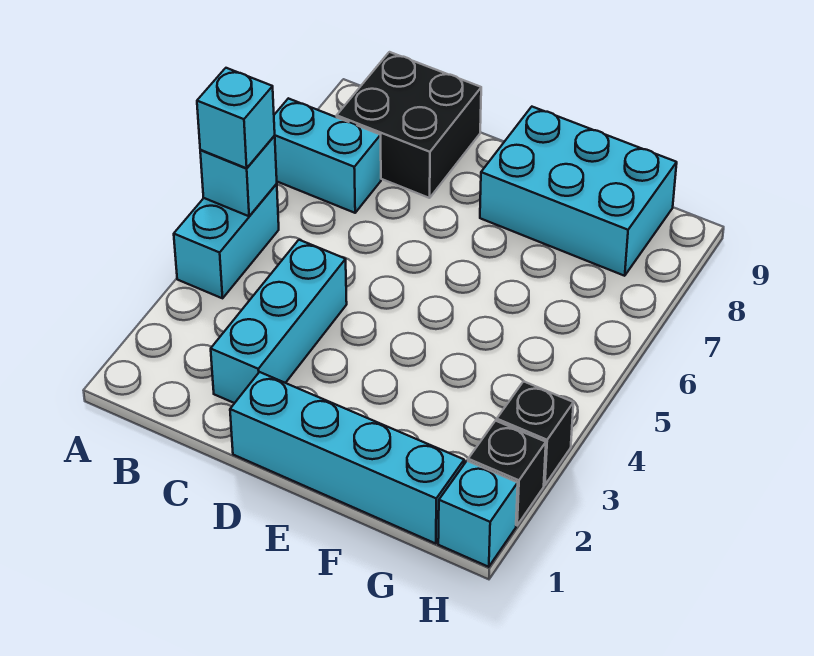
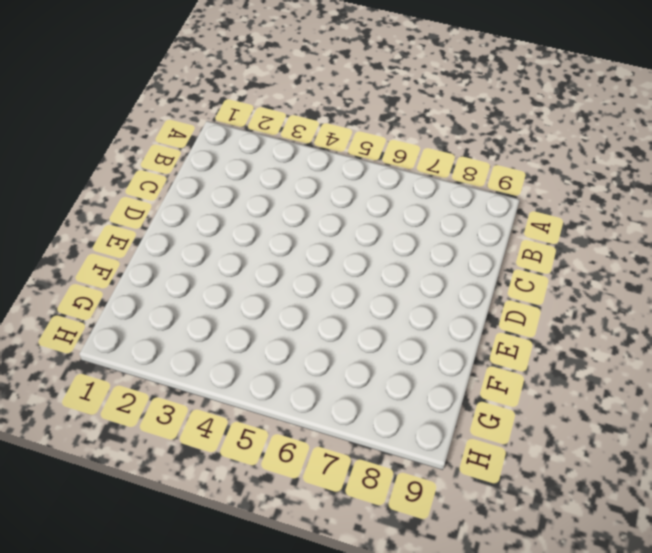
none -> cyan brick A4:A5 level 1
none -> cyan brick A7:B7 level 1

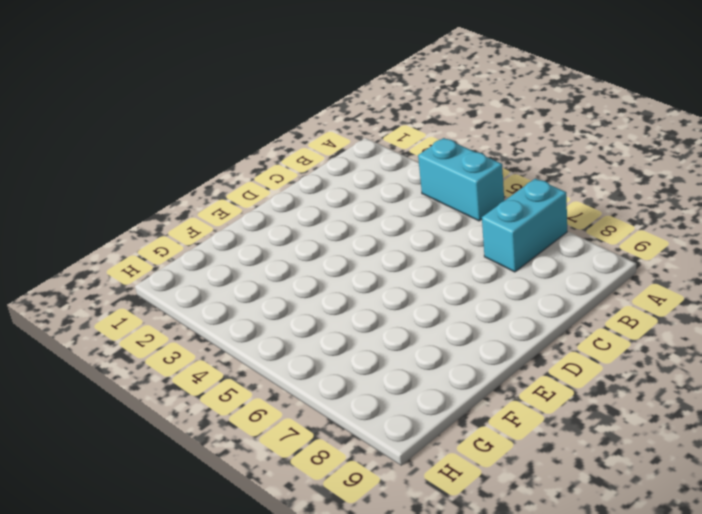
none -> black brick B8:C9 level 1
none -> cyan brick C2:C4 level 1

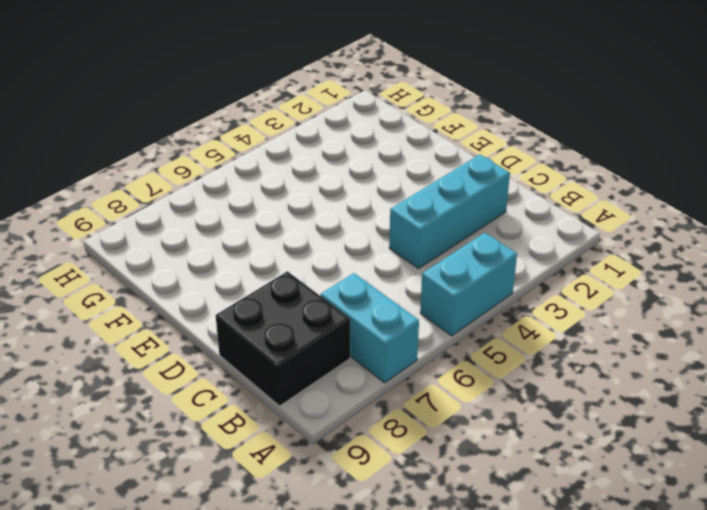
none -> cyan brick D1:G1 level 1
none -> cyan brick E8:G9 level 1

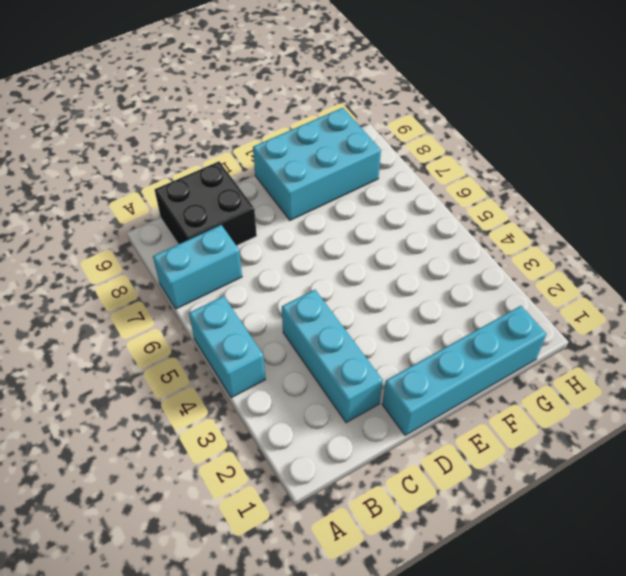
none -> cyan brick H1 level 1
none -> black brick H2 level 1

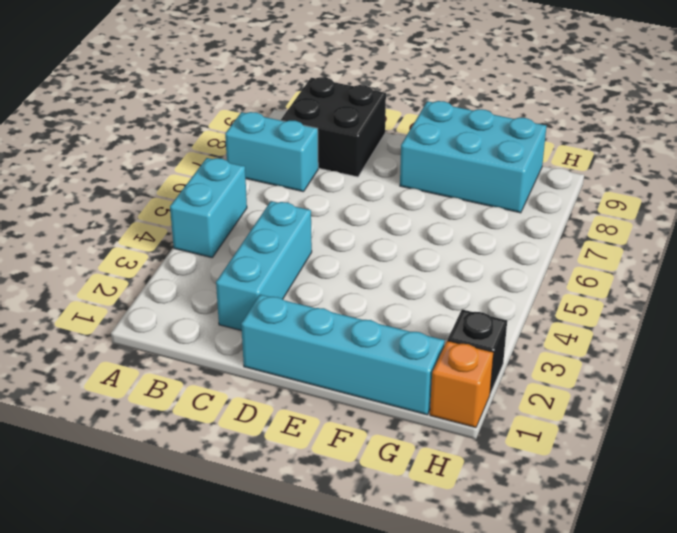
orange brick H1 level 1 -> cyan brick H1 level 1
none -> black brick H3 level 1
none -> cyan brick A5 level 2

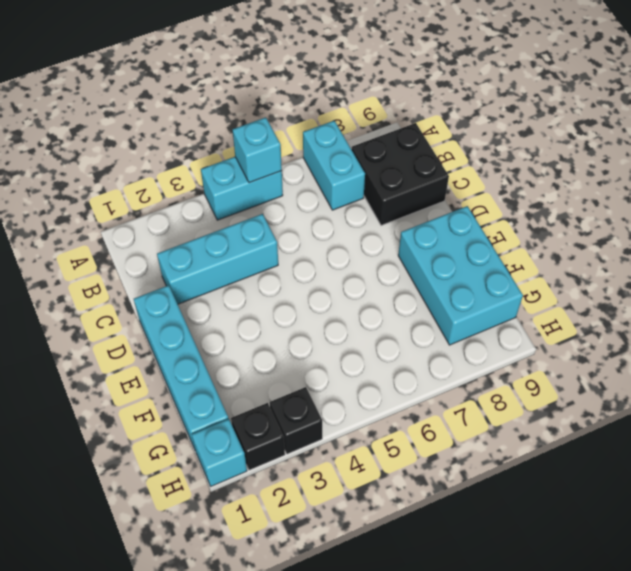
none -> cyan brick A5 level 3

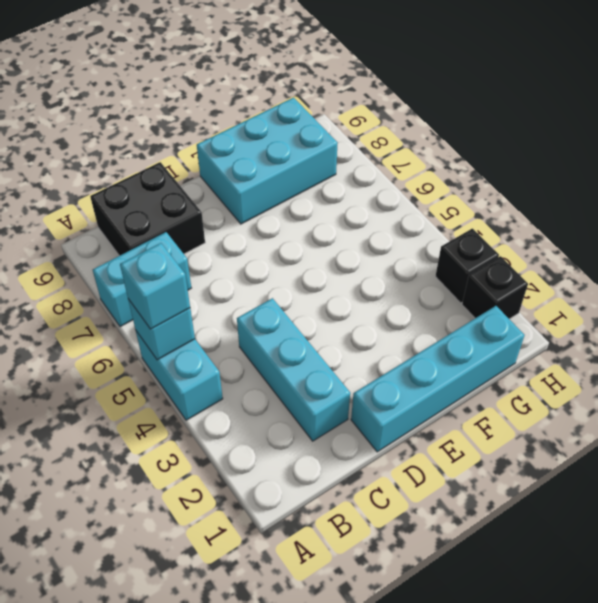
none -> cyan brick H1 level 1

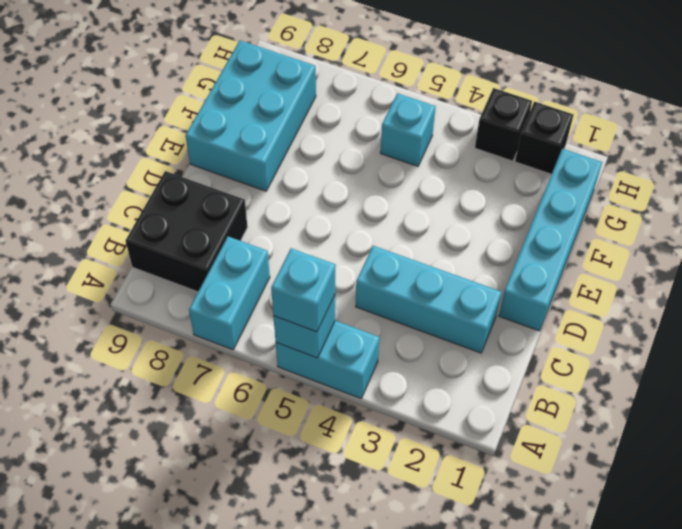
cyan brick G5 level 1 -> cyan brick H1 level 1

